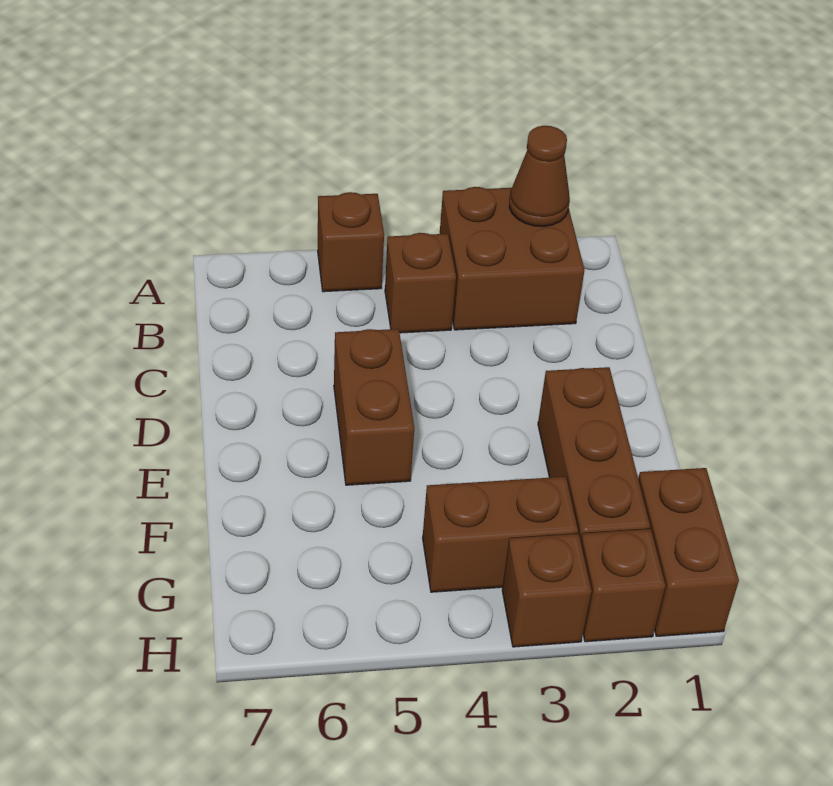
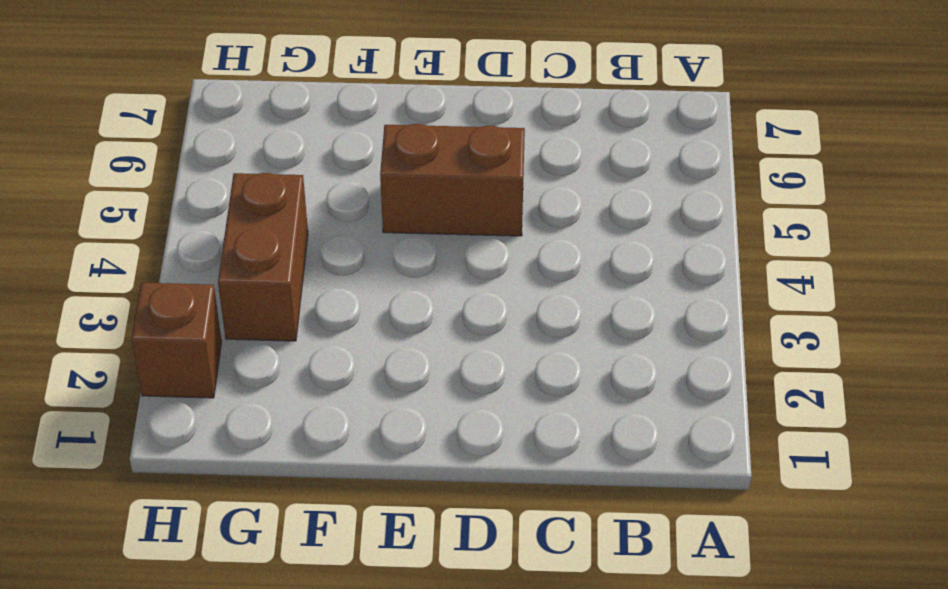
none -> brown brick A2:B3 level 1
none -> brown brick A5 level 1

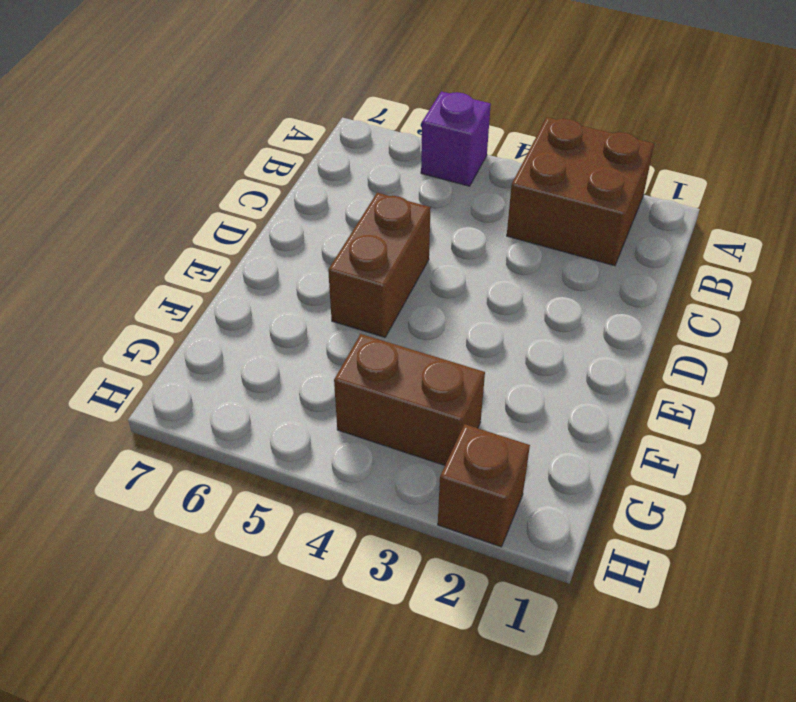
purple brick A5 level 1 -> brown brick A5 level 1
none -> brown brick B4 level 1
none -> brown brick E2:G2 level 1

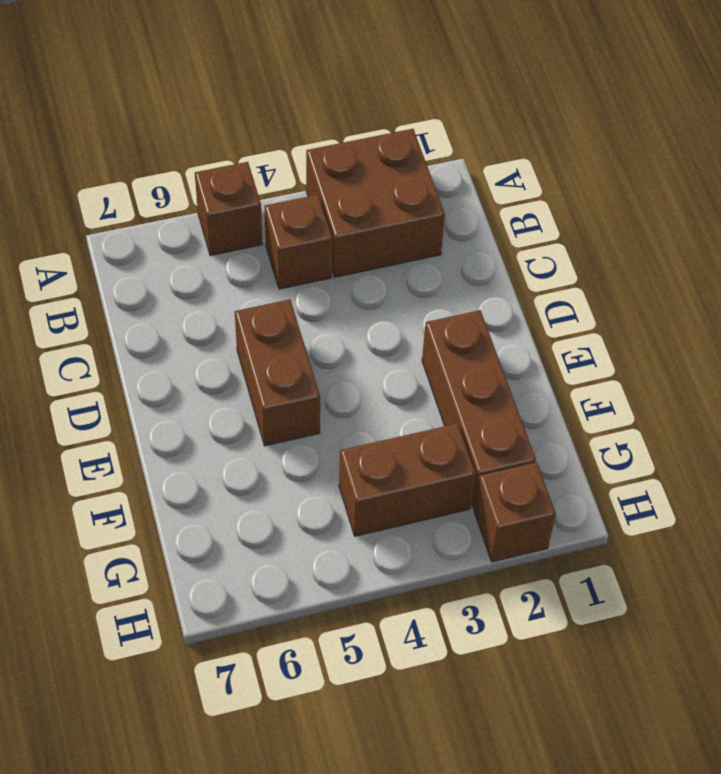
none -> brown brick G1:H1 level 1
none -> brown brick H3 level 1

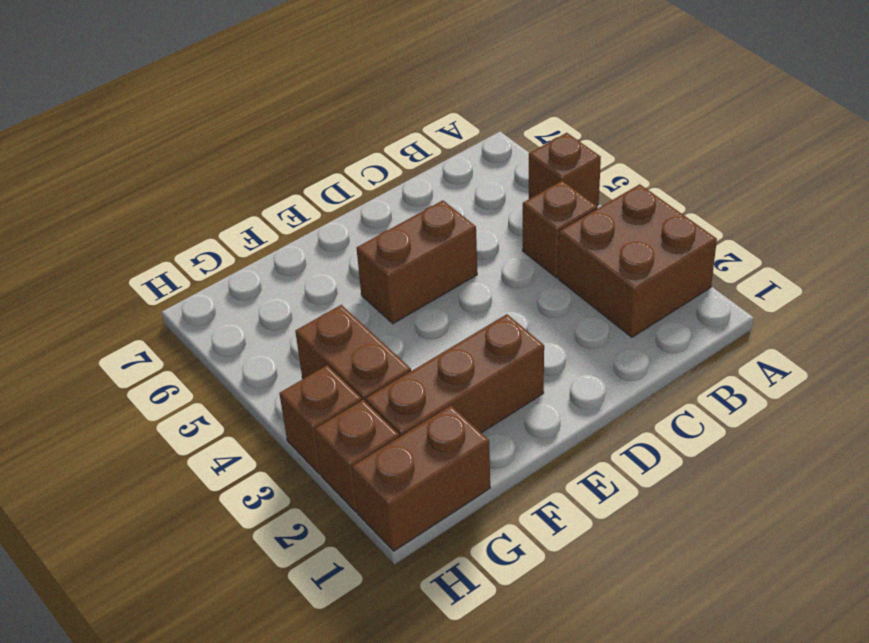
none -> brown cone A2 level 2

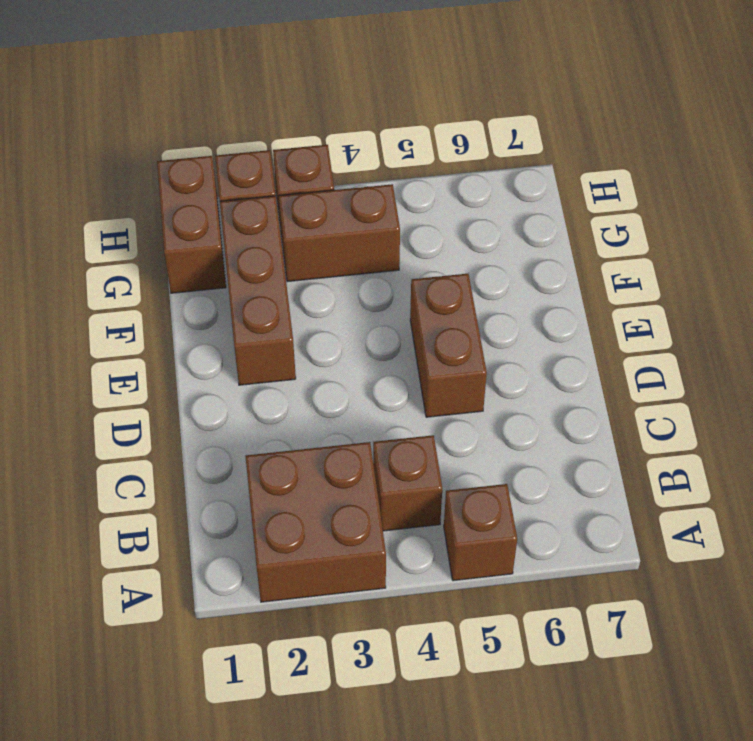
none -> brown cone A2 level 2

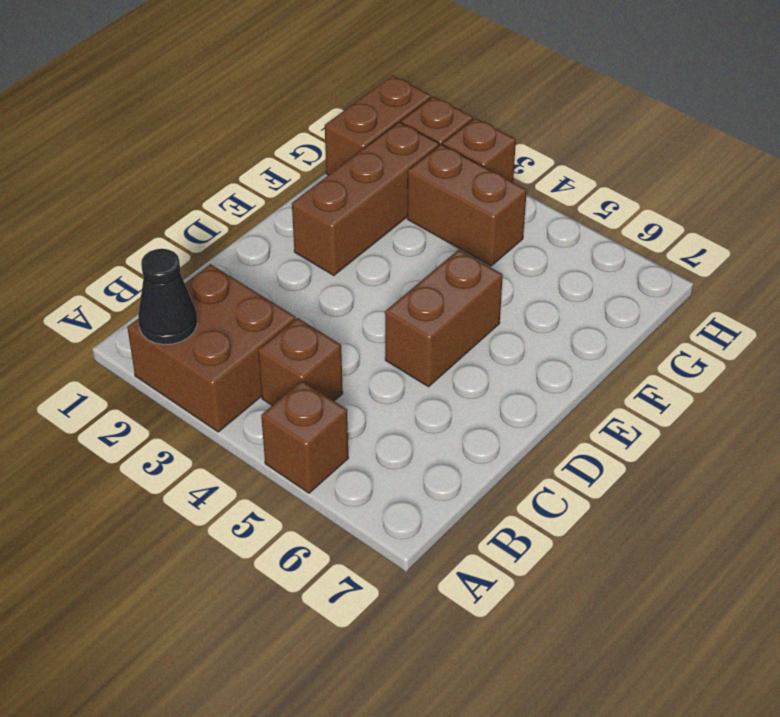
black cone A2 level 2 -> brown cone A2 level 2

